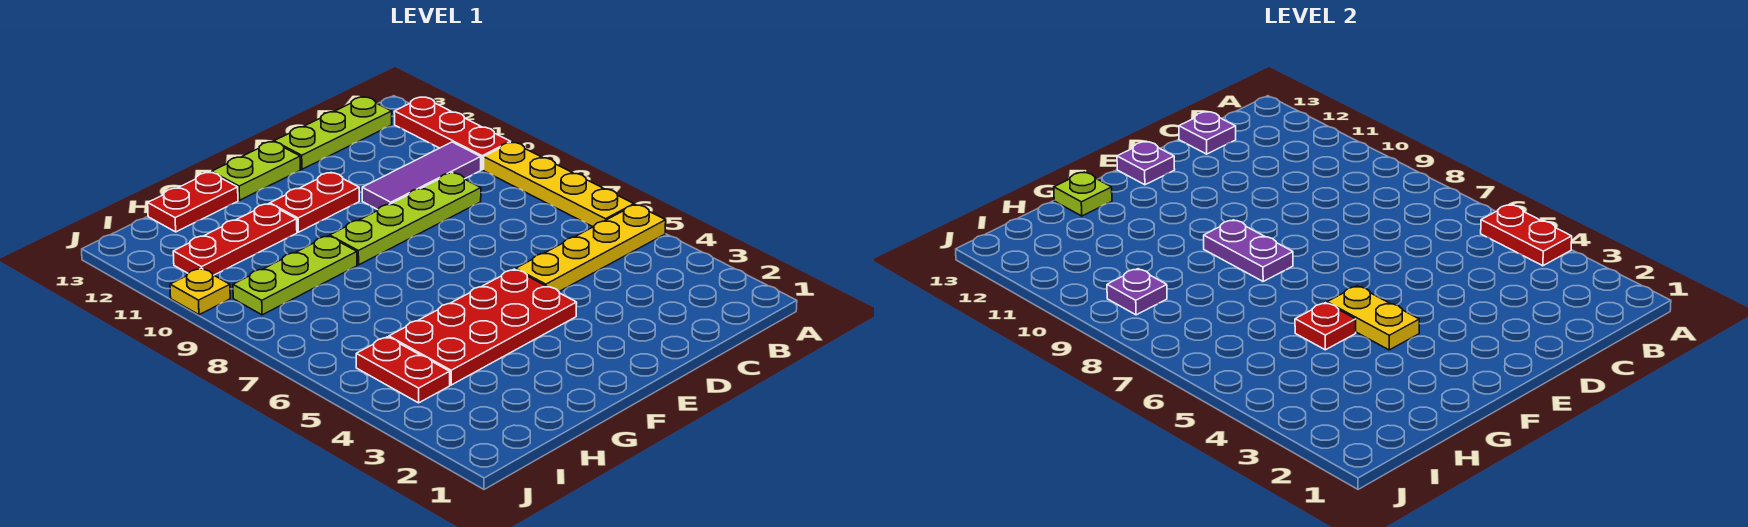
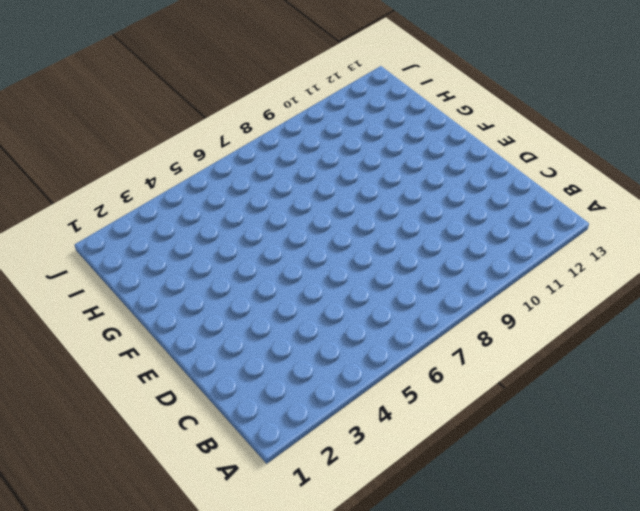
none -> yellow plate A5:D5 level 1
none -> yellow plate A6:A9 level 1
none -> red plate A10:A12 level 1

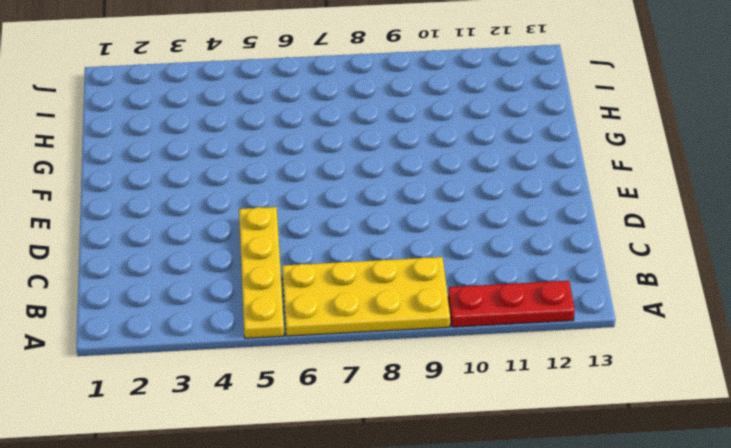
yellow plate A6:B9 level 1 -> yellow plate A6:A9 level 1
none -> purple tile B10:D10 level 1
none -> lime plate B13:D13 level 1
none -> lime plate C9:F9 level 1

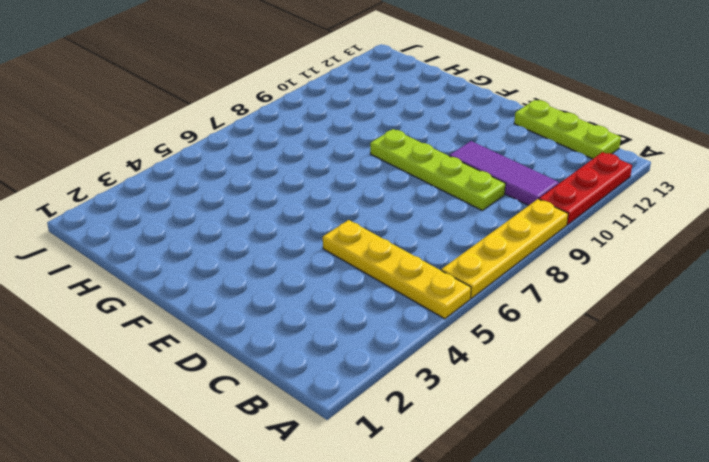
none -> red plate E4:H5 level 1
none -> red plate E11:F11 level 1
none -> lime plate E13:F13 level 1

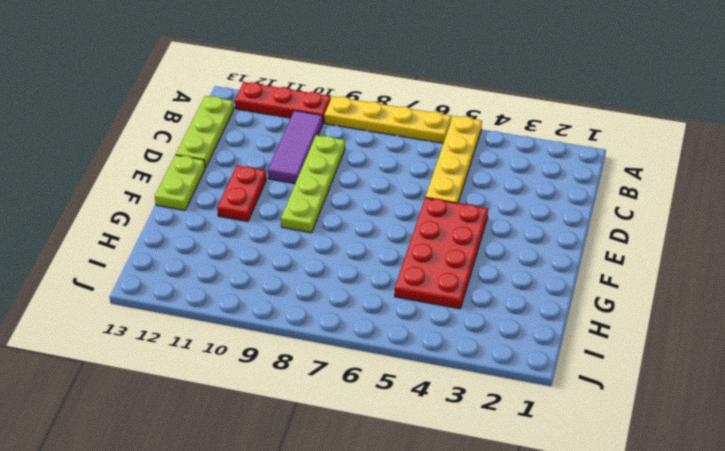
none -> lime plate G9:I9 level 1
none -> red plate G11:I11 level 1
none -> red plate G13:H13 level 1

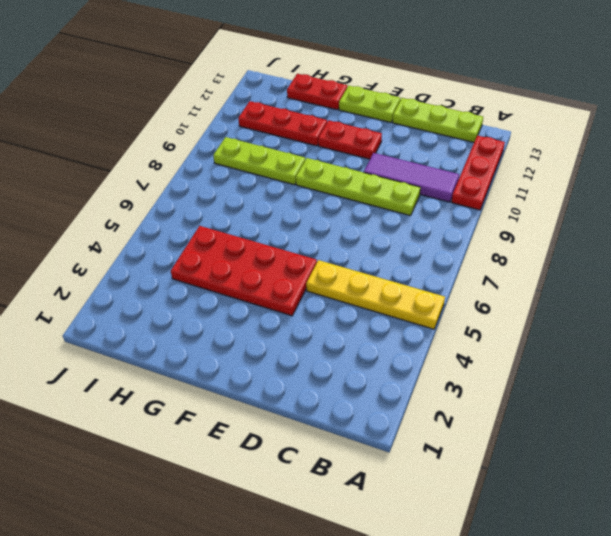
none -> yellow plate A6:A9 level 1
none -> red plate I4:I5 level 1
none -> yellow plate J10 level 1

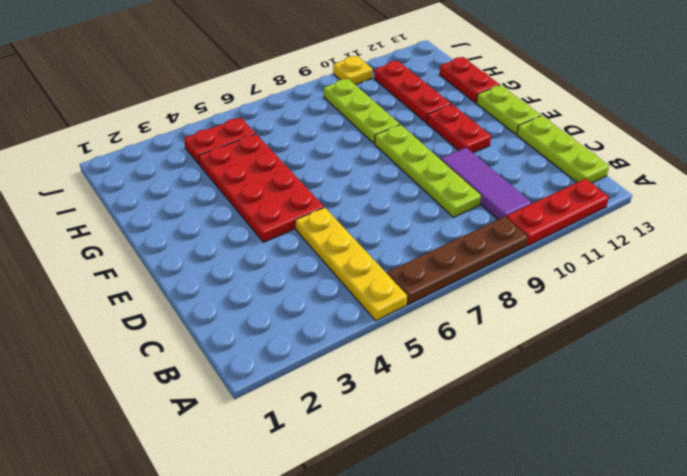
brown plate A6:A9 level 1 -> yellow plate A6:A9 level 1
none -> red plate A4:A5 level 2
none -> purple plate C13 level 2
none -> purple plate E13 level 2

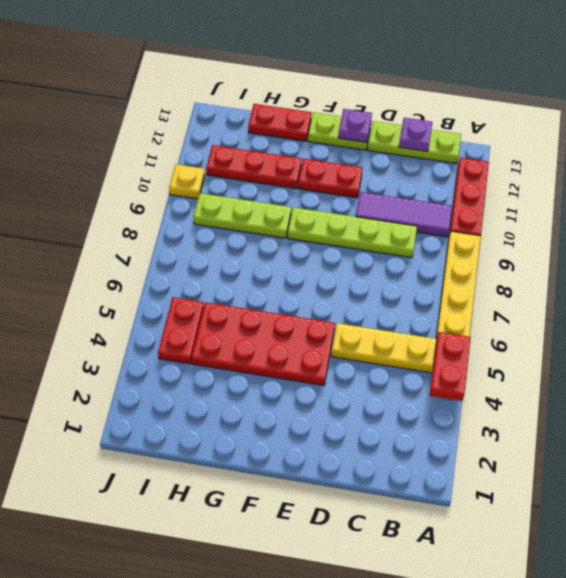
none -> yellow plate F4:F5 level 2
none -> purple plate F8:F9 level 2
none -> red plate G5 level 2

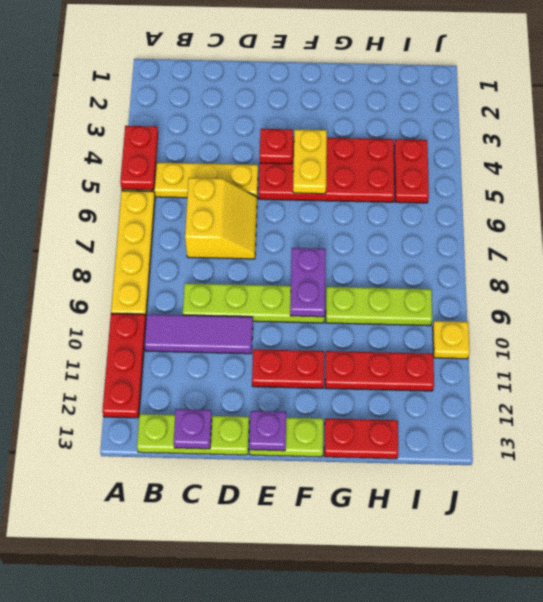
yellow slope C6:D7 level 1 top C -> none
red plate E4 level 2 -> red plate G5 level 2
none -> lime plate G13 level 2
none -> purple plate I9 level 2

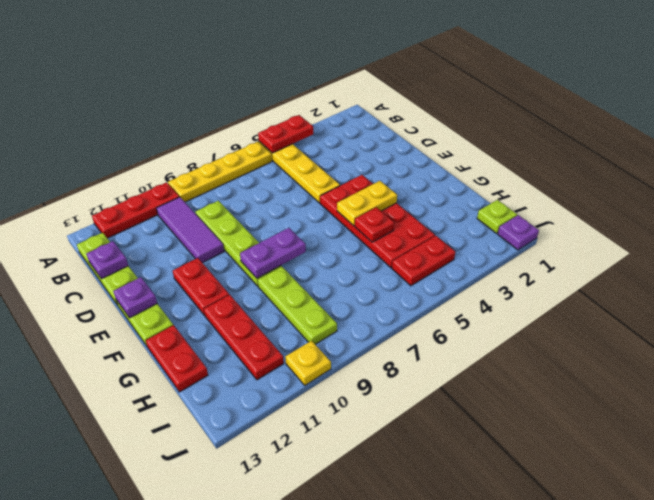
lime plate I1 level 1 -> lime plate G13 level 2
purple plate J1 level 1 -> purple plate I9 level 2

